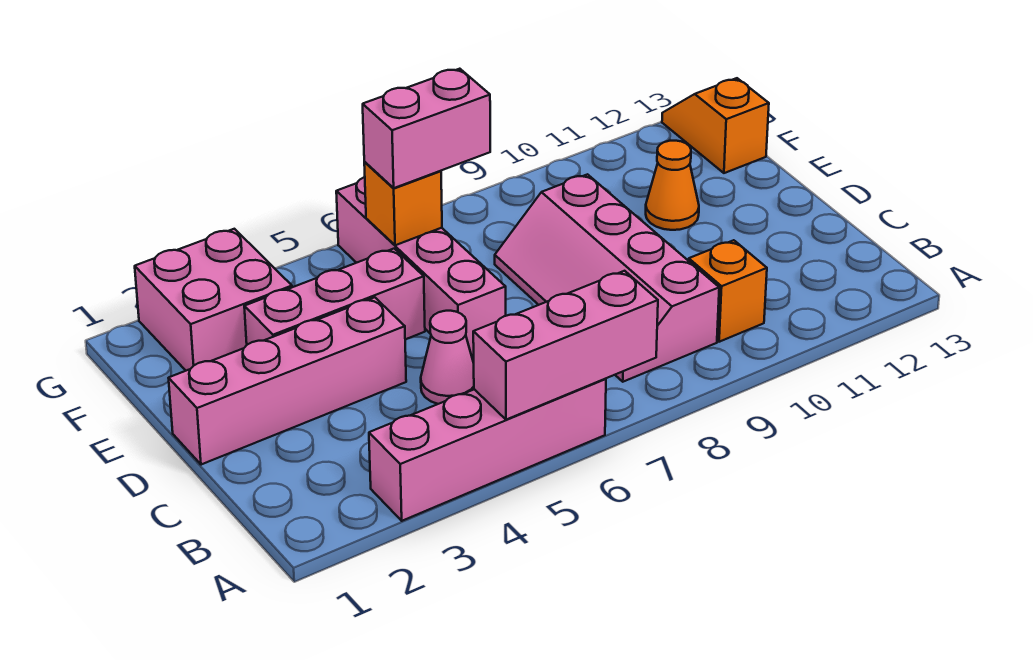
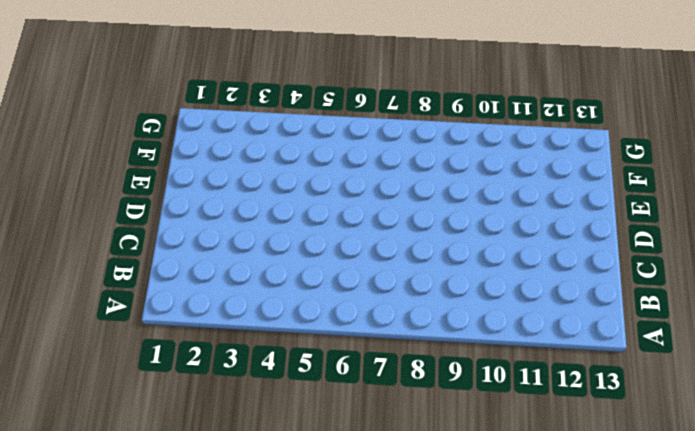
none -> pink brick A3:A6 level 1
none -> pink slope B8:E9 level 1 top 9
none -> orange brick B10 level 1

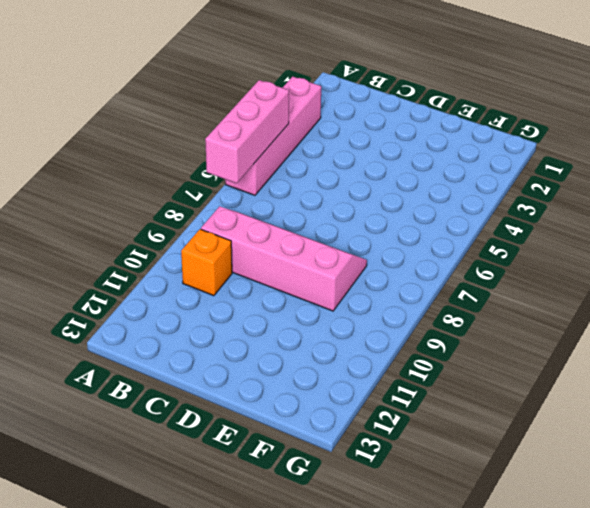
none -> pink cone C5 level 1
none -> pink brick D1:D4 level 1
none -> pink brick D6:G6 level 1

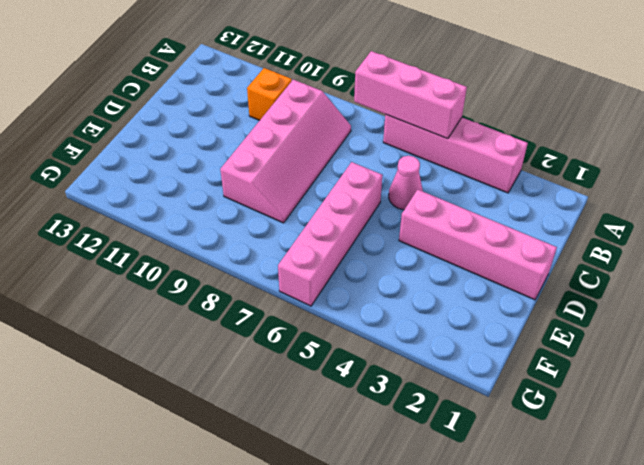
none -> pink brick E3:E5 level 1
none -> orange cone E11 level 1
none -> pink brick F2:G3 level 1

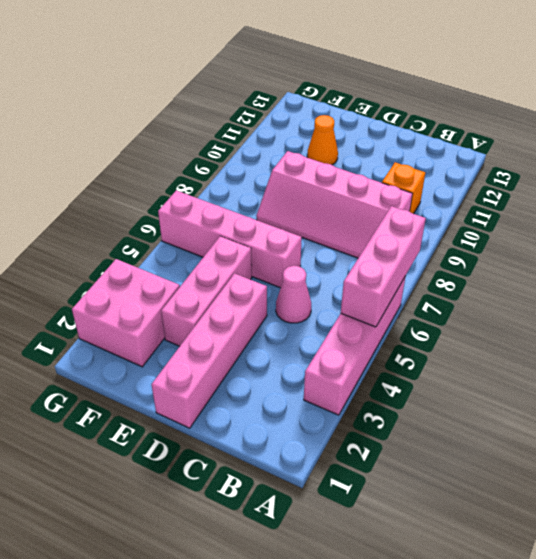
none -> orange slope F13:G13 level 1 top F
none -> orange brick F6 level 2
none -> pink brick F6:F7 level 3

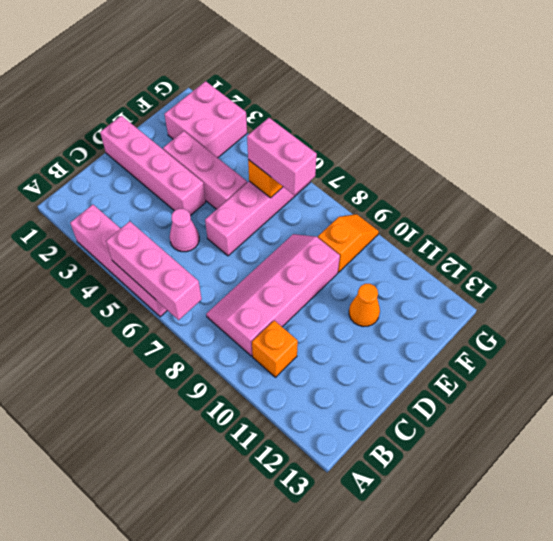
orange slope F9:G9 level 1 top F -> orange slope F13:G13 level 1 top F

